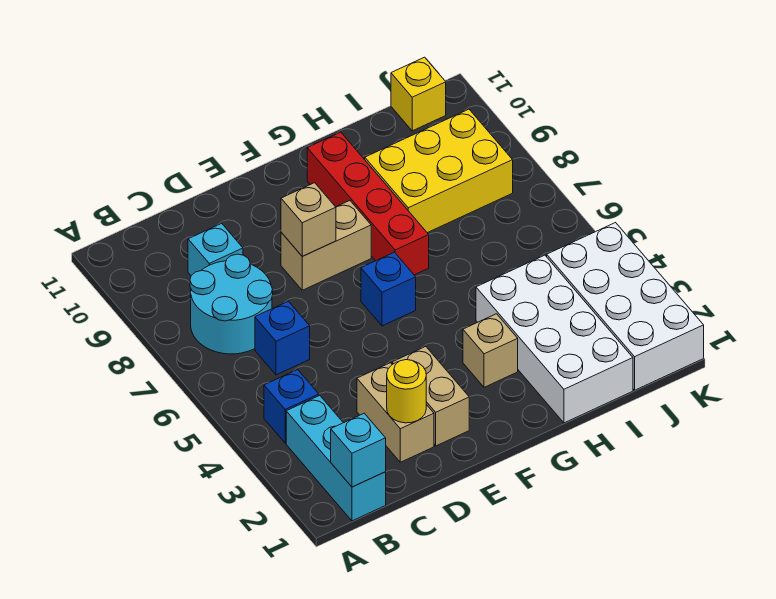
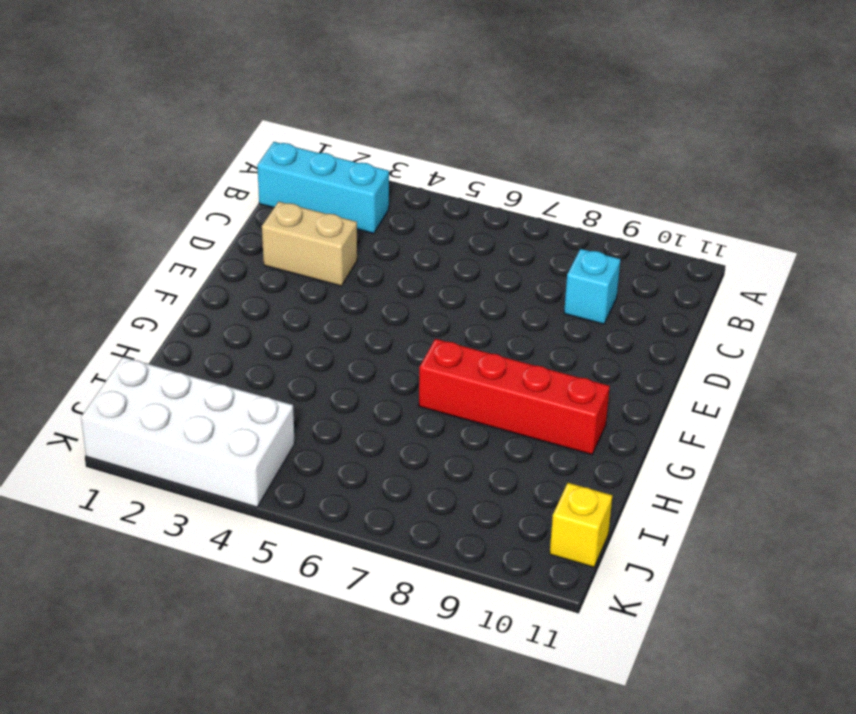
none -> blue brick B4 level 1
none -> cyan round brick B7:C8 level 1
none -> blue brick C6 level 1

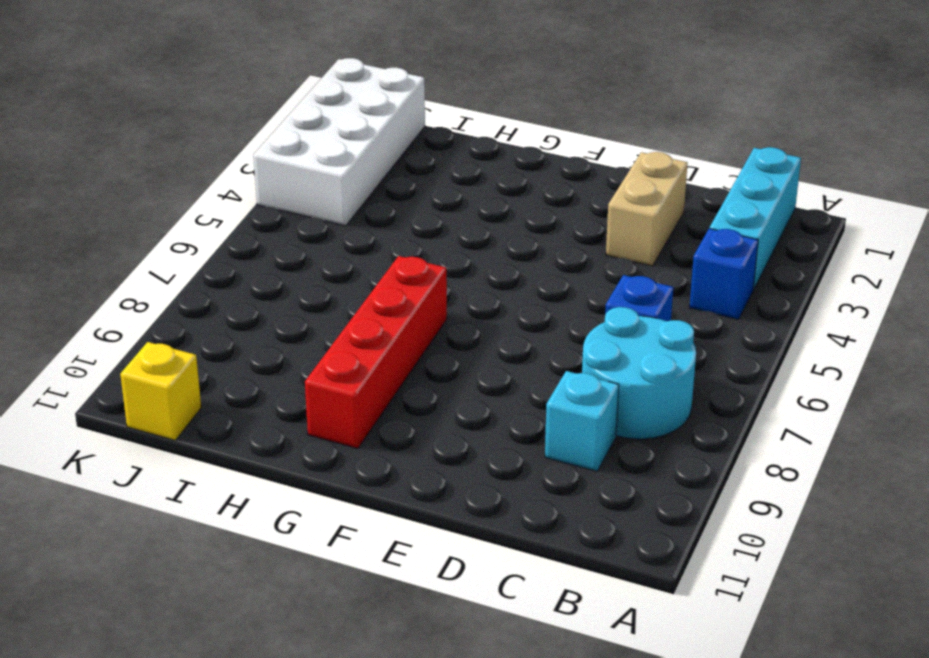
none -> tan brick E2:E3 level 1
none -> tan brick E8:F8 level 1
none -> blue brick F6 level 1

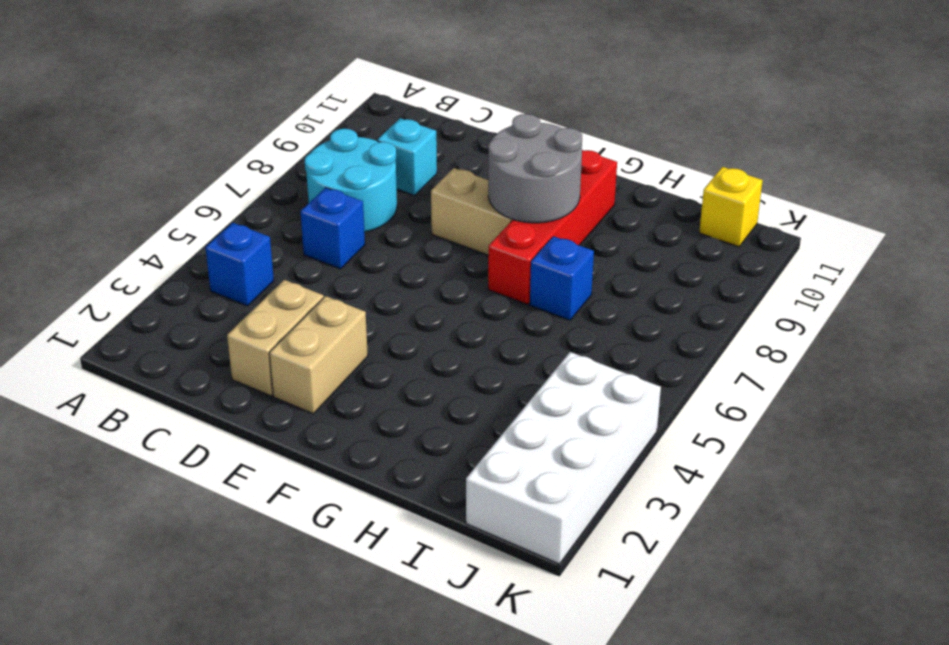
grey round brick F8:G9 level 2 -> none
blue brick H7 level 1 -> blue brick F6 level 1
none -> cyan brick B1:B3 level 1
none -> tan brick G3 level 1
none -> white brick H1:I4 level 1

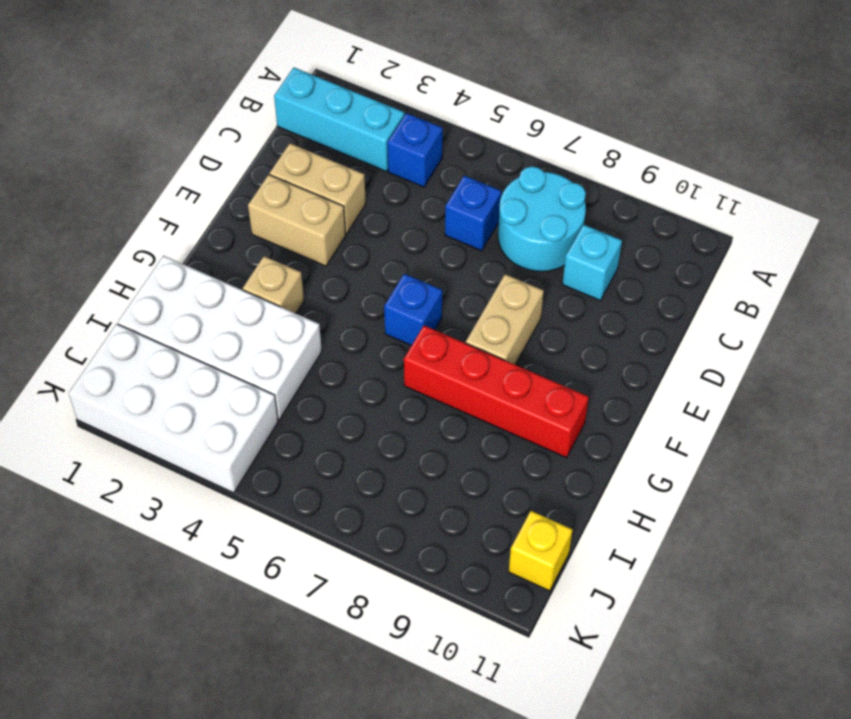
none -> yellow brick H8:J9 level 1
none -> cyan brick B1 level 2
none -> yellow round brick D2 level 2

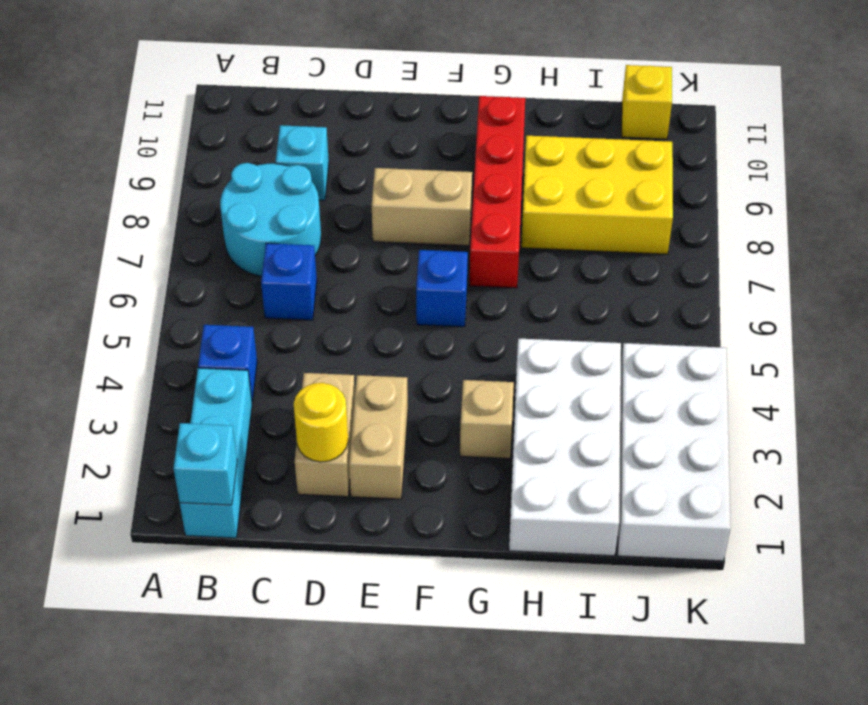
none -> tan brick E8 level 2

